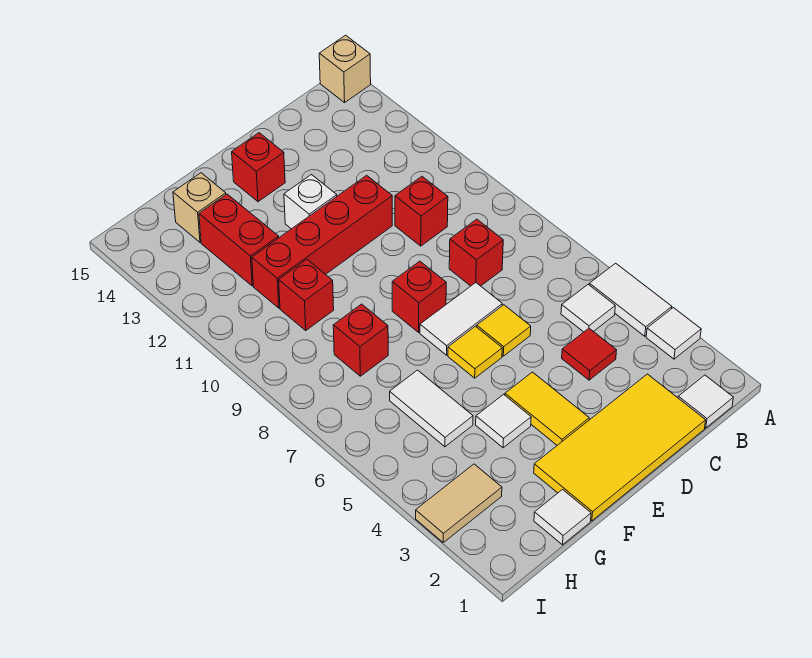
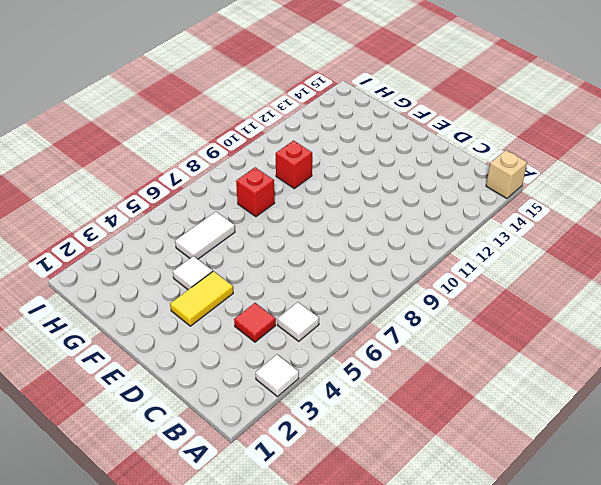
none -> white tile A4:A5 level 1
none -> white tile B1 level 1
none -> yellow tile C1:F2 level 1

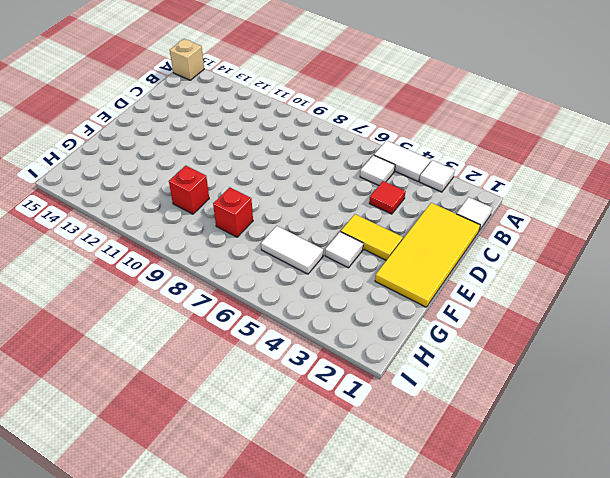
none -> red brick C8 level 1
none -> red brick C10 level 1
none -> yellow tile D6 level 1

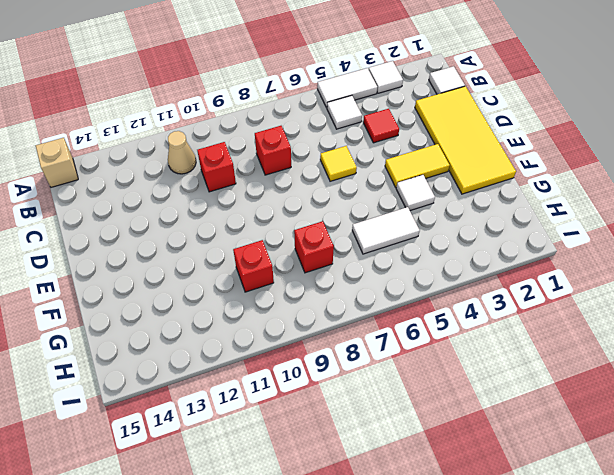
tan cone B11 level 1 -> none
none -> white tile D7:E7 level 1
none -> red brick D11:G11 level 1
none -> yellow tile E6 level 1

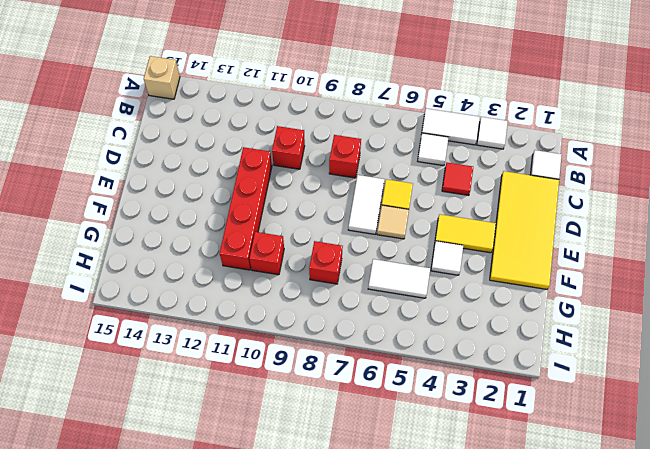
tan tile E6 level 1 -> yellow tile E6 level 1
none -> red brick E8 level 1
none -> white brick E12 level 1
none -> red brick E14 level 1

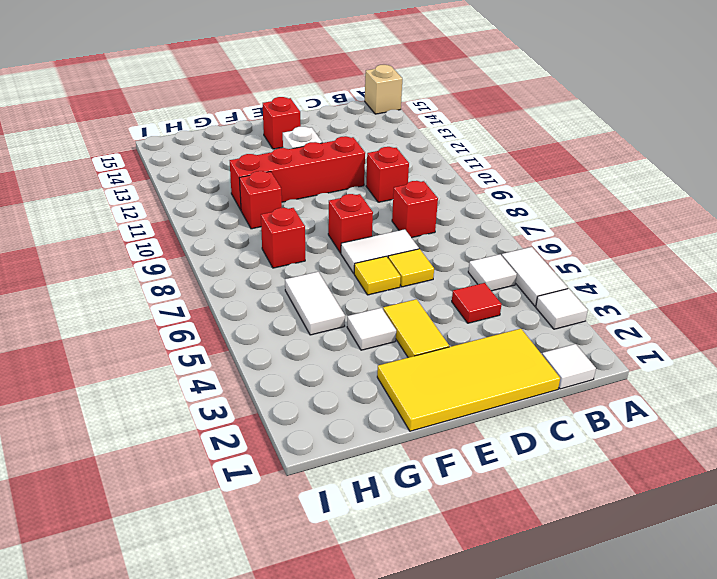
none -> white tile G1 level 1
none -> red brick G12:G13 level 1
none -> tan brick G14 level 1

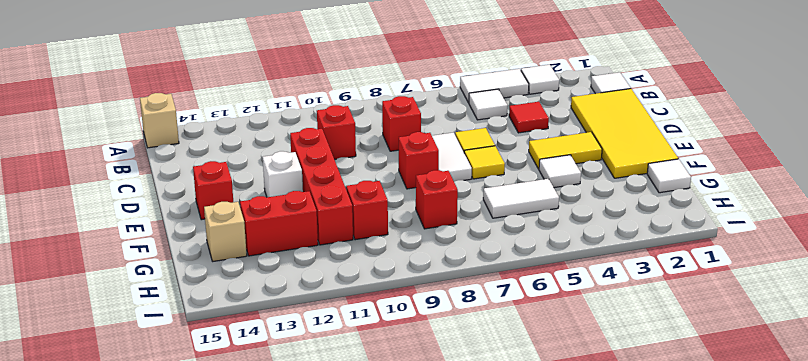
none -> tan tile H3:I3 level 1

